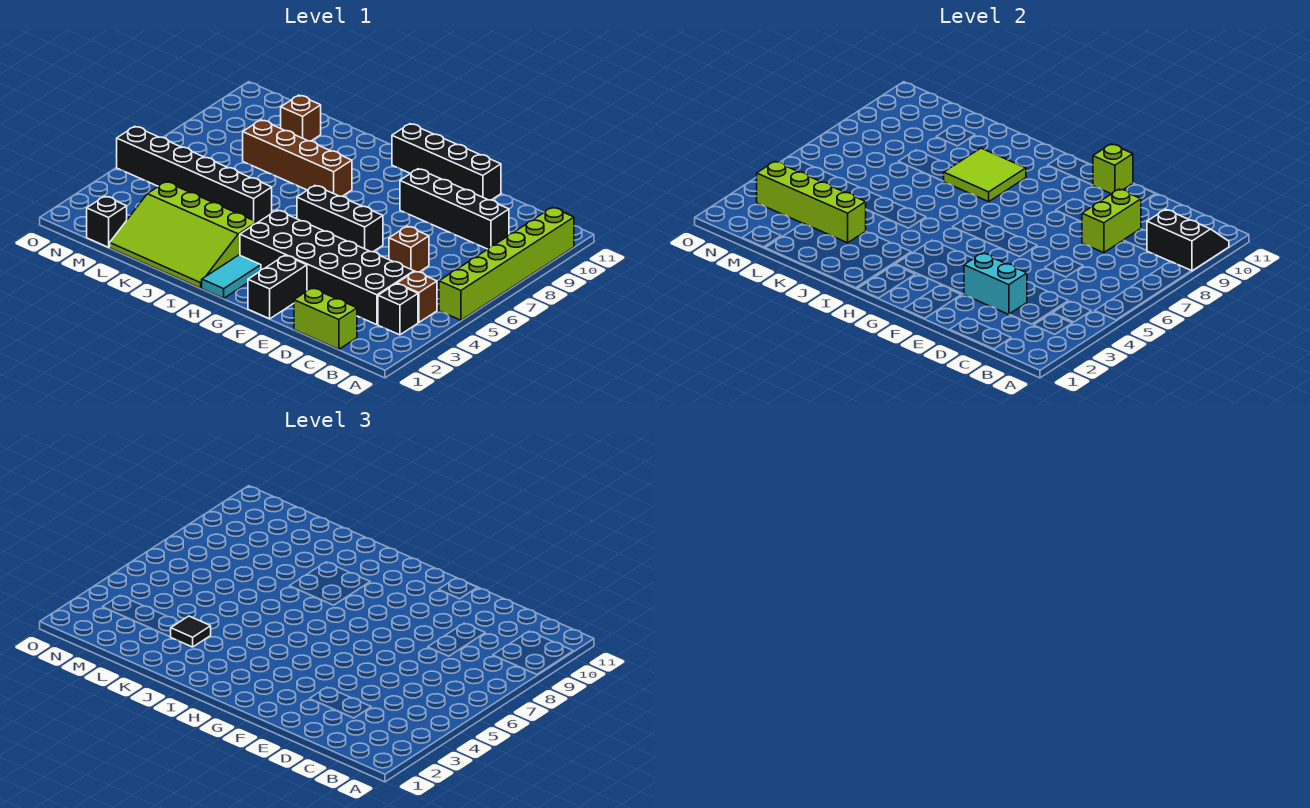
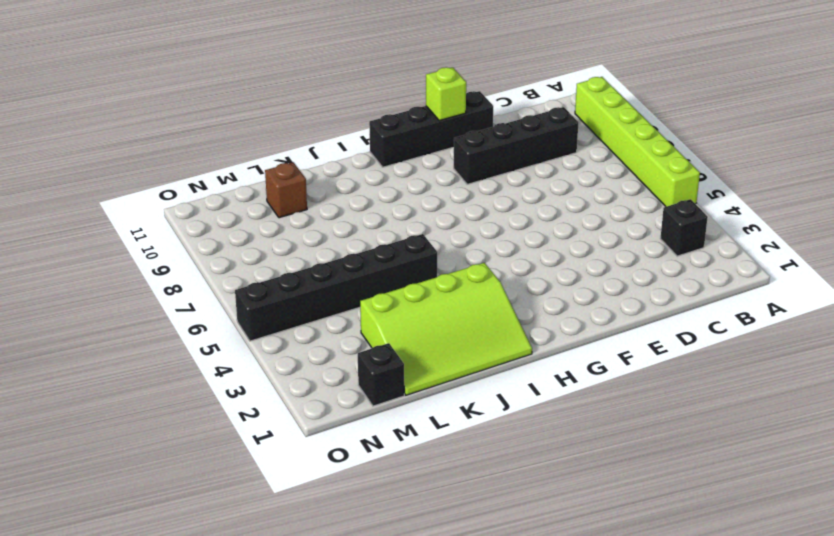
none -> brown brick B4 level 1
none -> lime brick C1:D1 level 1
none -> black brick C3:H4 level 1

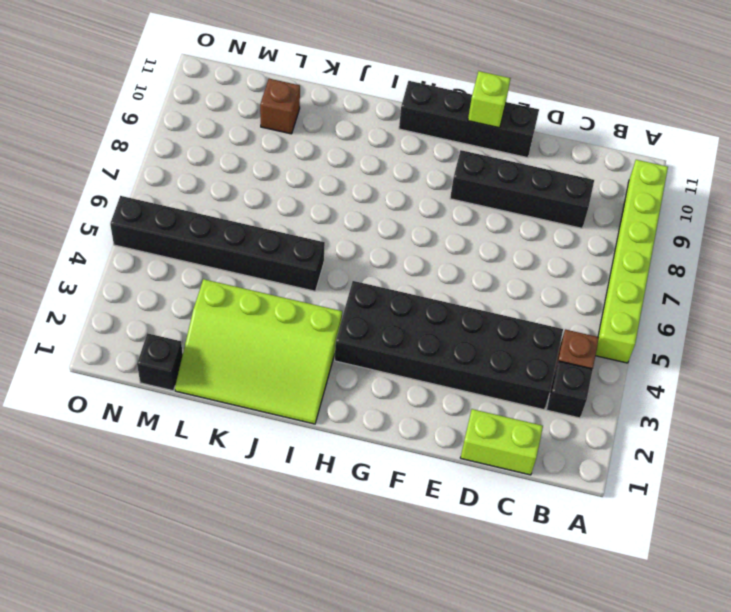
none -> brown brick D6 level 1
none -> black brick F1:F2 level 1
none -> black brick F6:H6 level 1

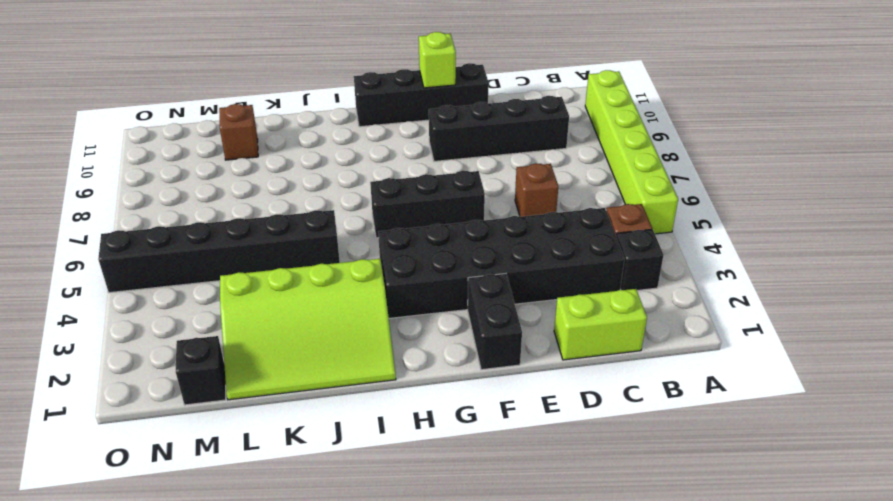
none -> cyan tile H1:H2 level 1
none -> brown brick I8:L8 level 1
none -> black slope A9:B10 level 2 top 9

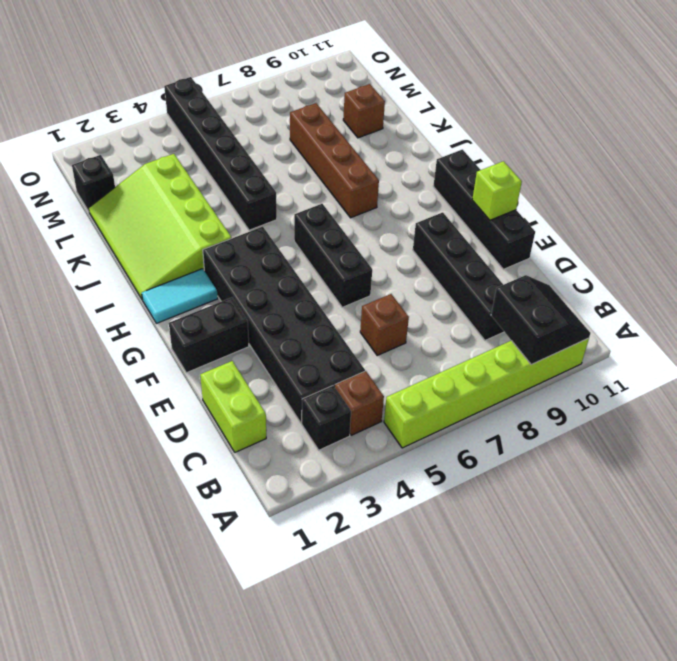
none -> cyan brick D3:E3 level 2
none -> lime brick D8:D9 level 2
none -> lime tile I8:J9 level 2

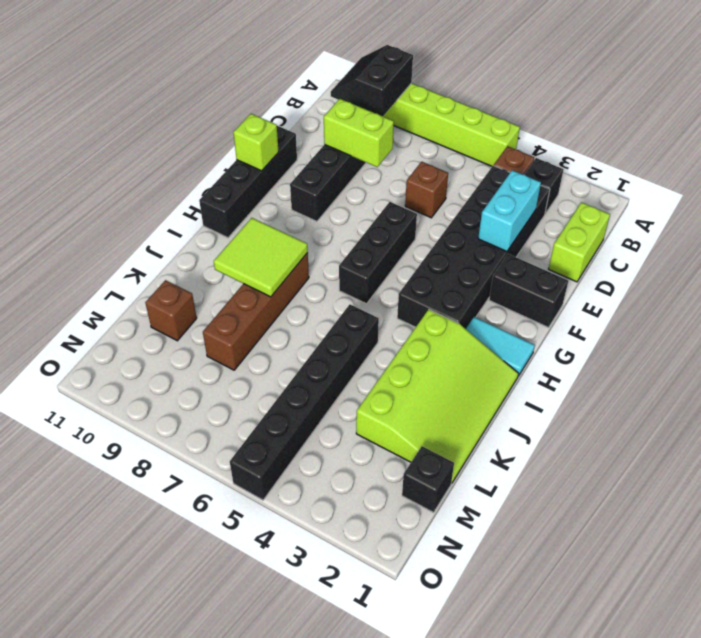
none -> lime brick K3:N3 level 2
none -> black tile K3 level 3

